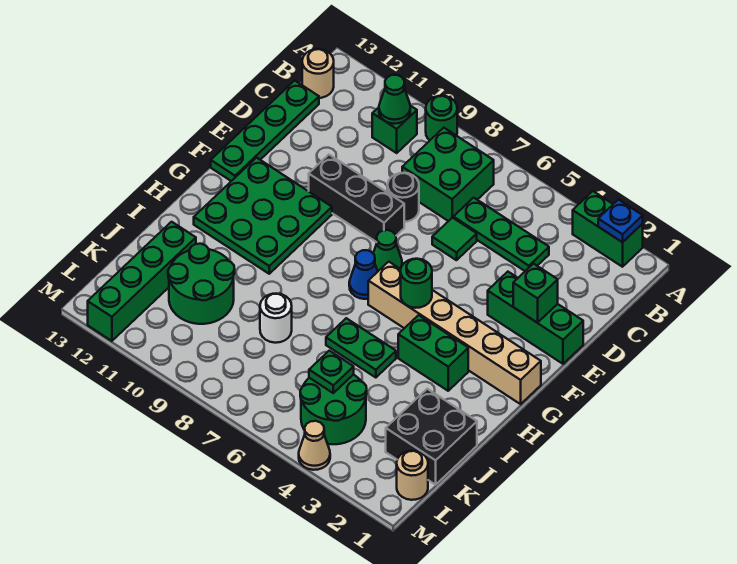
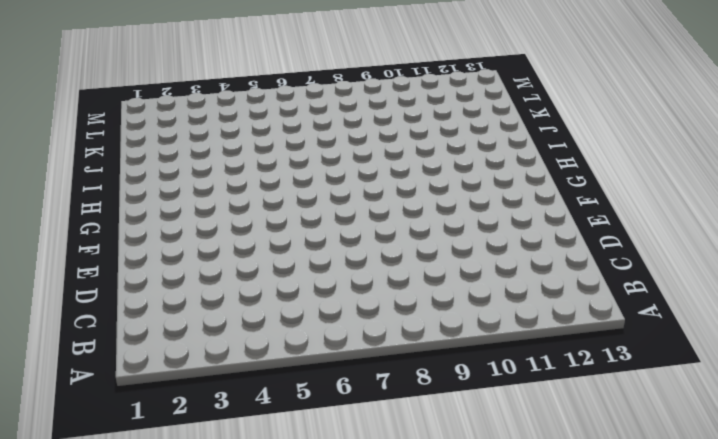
none -> green brick A2:A3 level 1
none -> green round brick A9 level 1
none -> green brick B7:C8 level 1

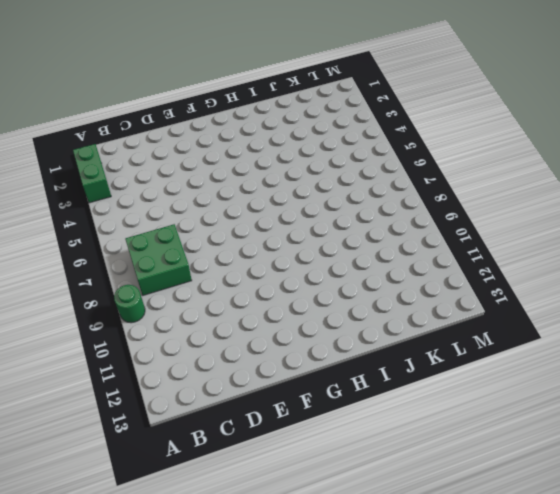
none -> green brick B10 level 1
none -> tan round brick B13 level 1
none -> green plate C4:C6 level 1

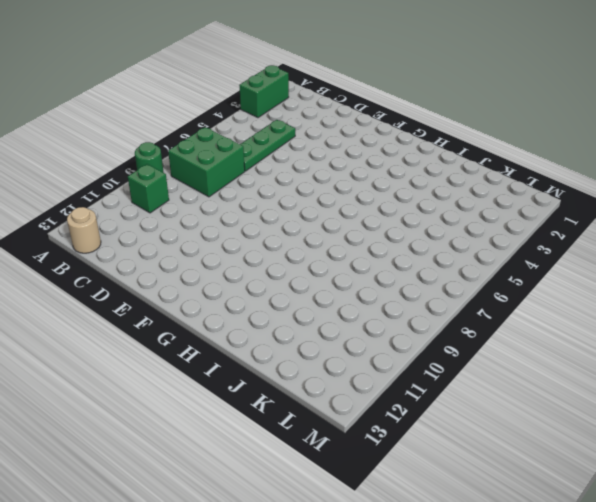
none -> green plate C13:F13 level 1
none -> green tile D6 level 1
none -> black round brick D8 level 1

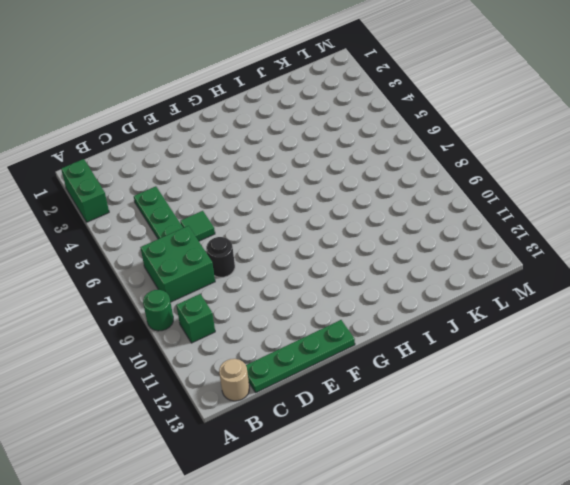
none -> green brick E1:E3 level 1
none -> black brick E8:E10 level 1
none -> green cone F7 level 1

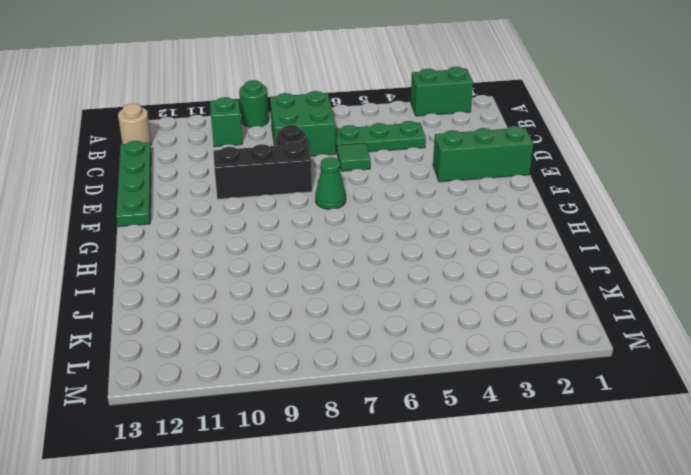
none -> green plate F10:H12 level 1
none -> tan brick G1:G6 level 1
none -> blue cone G7 level 1

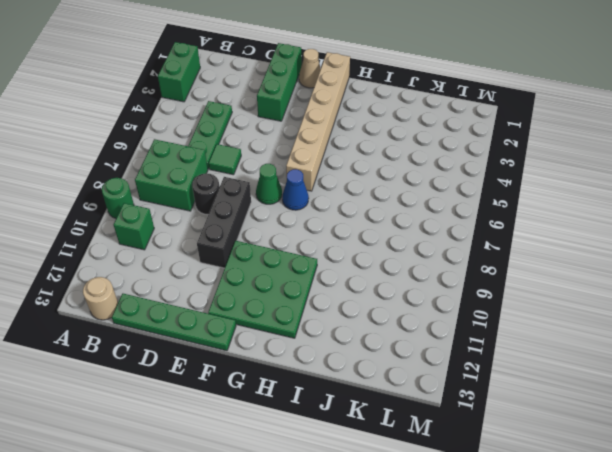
tan cone F1 level 1 -> tan cone M4 level 1
none -> green brick H3:H4 level 1
none -> green plate I5:I6 level 1
none -> black brick J1:K2 level 1

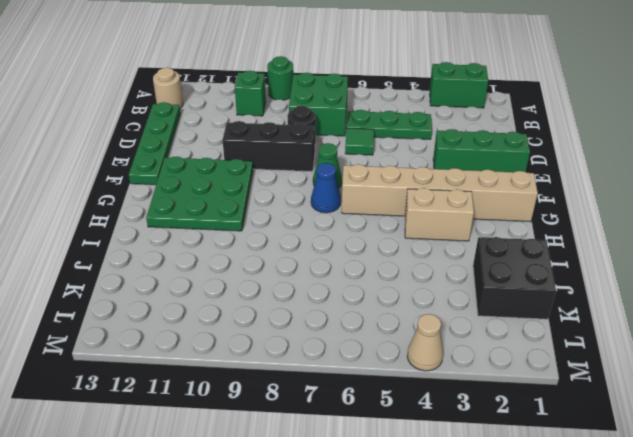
tan brick H3:H4 level 1 -> green brick H3:H4 level 1
none -> green plate I5:I6 level 1
none -> white round brick J8 level 1
none -> green round brick J10:K11 level 1

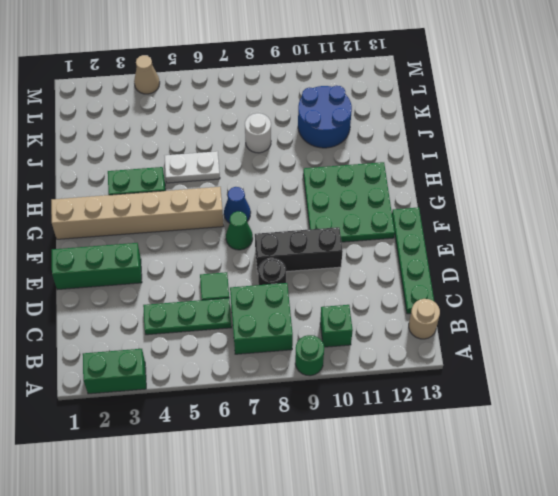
white plate I5:I6 level 1 -> green plate I5:I6 level 1
blue round brick J10:K11 level 1 -> green round brick J10:K11 level 1
none -> black brick J1:K2 level 1
none -> green brick J12:M12 level 1
none -> green round brick K4:L5 level 1

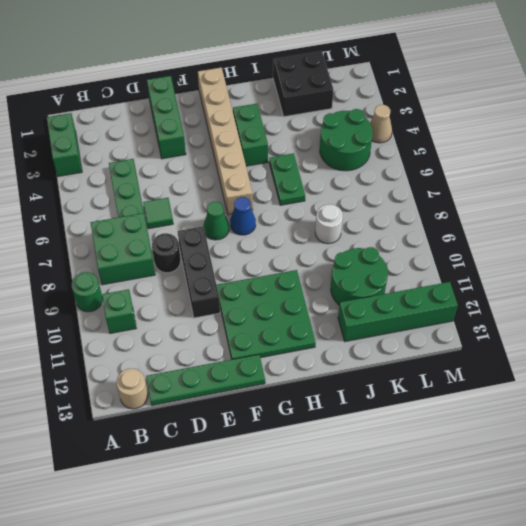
none -> tan round brick L1 level 1
none -> blue plate A2 level 2
none -> green cone B10 level 2

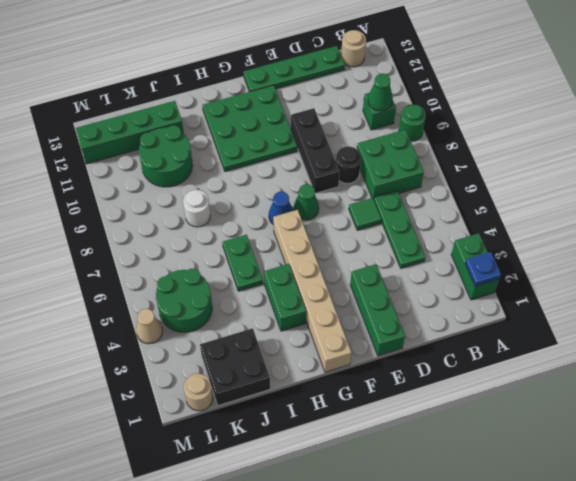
none -> green brick E2 level 2
none -> green round brick G5 level 2
none -> green plate K5 level 2

